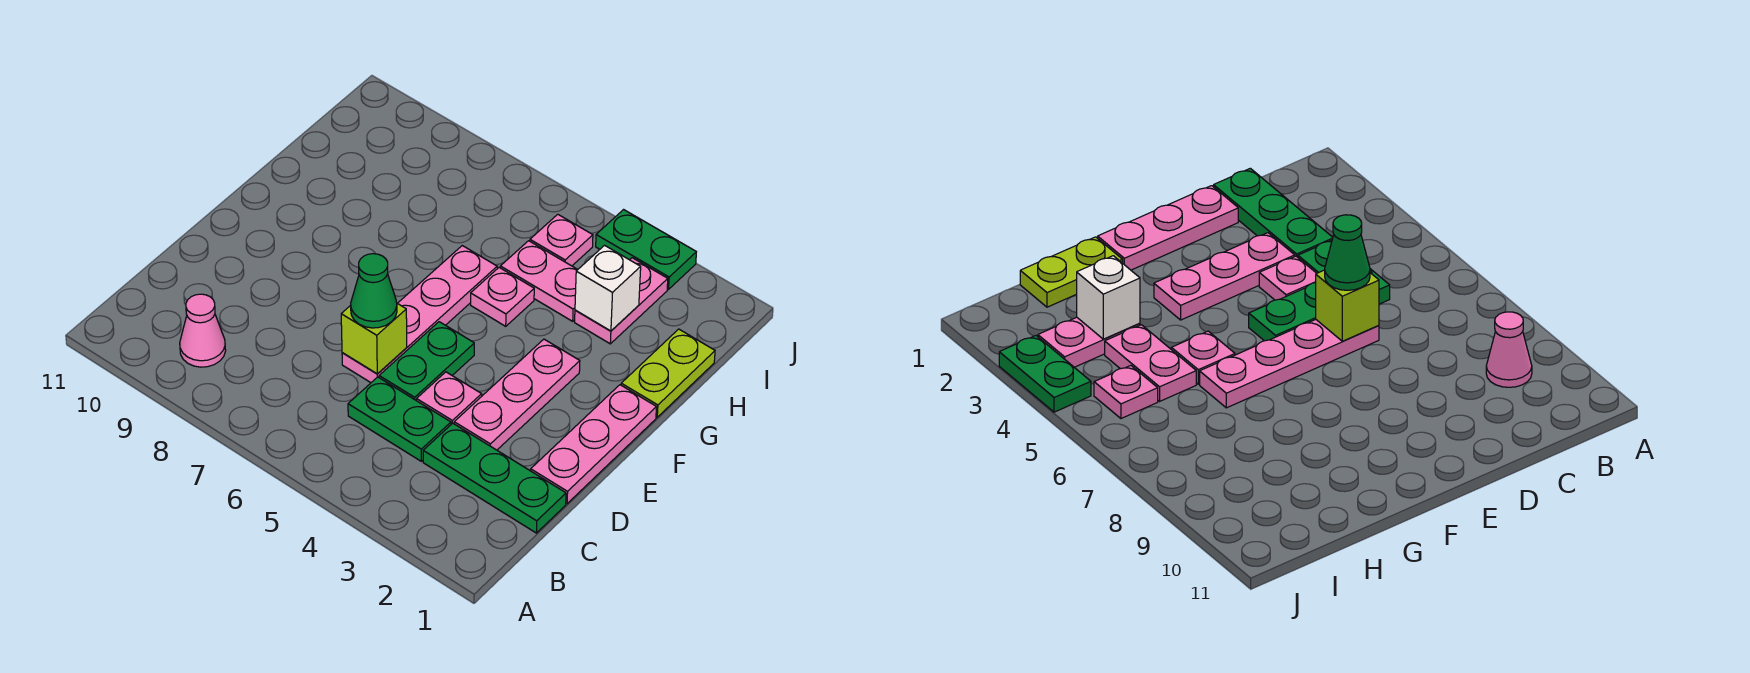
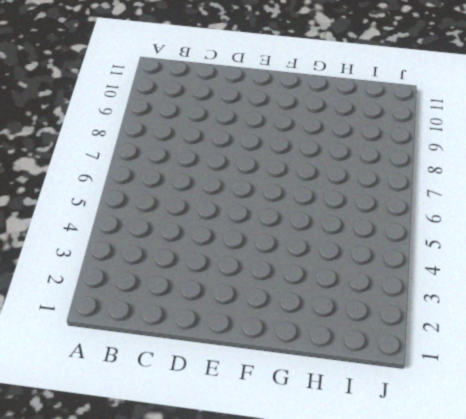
none -> pink cone B9 level 1
none -> green plate C1:C3 level 1
none -> green plate C4:C5 level 1

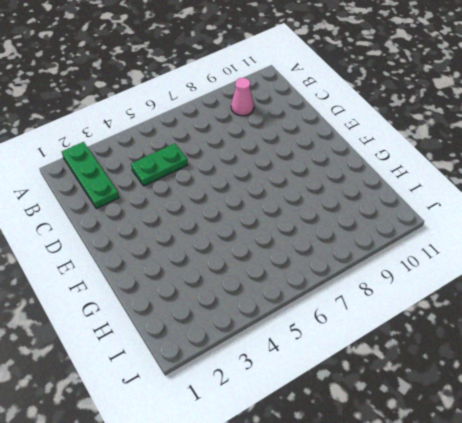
green plate A2:C2 level 1 -> green plate C1:C3 level 1
none -> pink plate D1:F1 level 1
none -> pink plate D3:F3 level 1
none -> pink plate D4 level 1

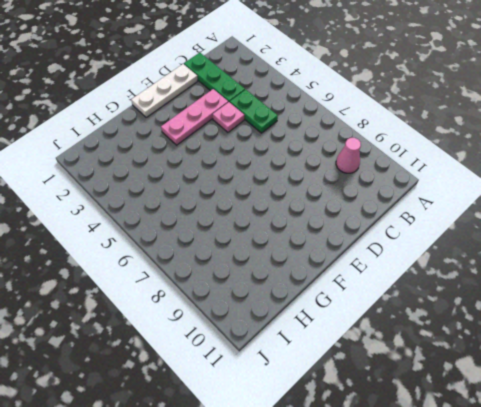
white plate D1:F1 level 1 -> pink plate D1:F1 level 1
none -> green plate D5:E5 level 1
none -> pink plate D6:G6 level 1
none -> lime plate G1:H1 level 1

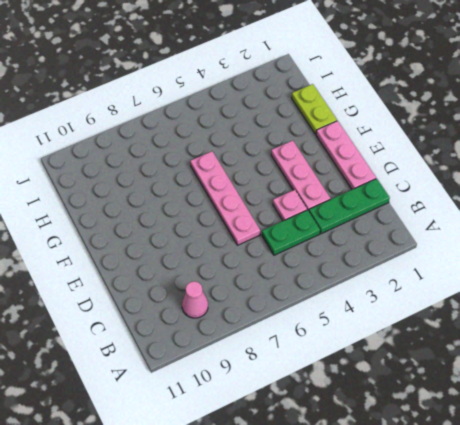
none -> green plate D5:E5 level 1
none -> pink plate G5 level 1
none -> pink plate H3:I3 level 1

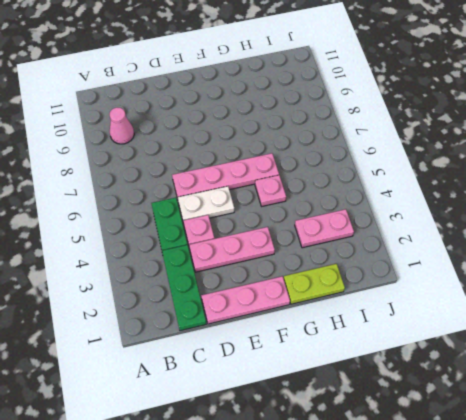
white plate D5:E5 level 1 -> green plate D5:E5 level 1
none -> pink plate H4:H5 level 1
none -> pink plate I5 level 1
none -> green plate J3:J4 level 1

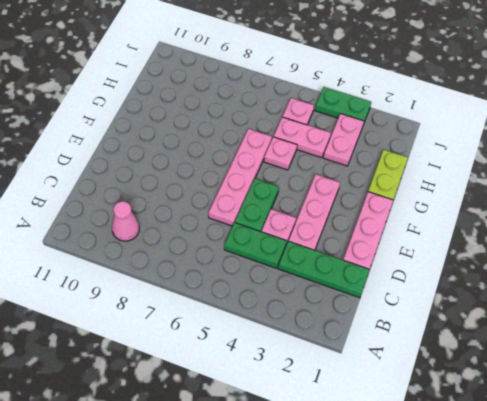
none -> lime brick D6 level 2
none -> white brick H3 level 2
none -> green cone D6 level 3

